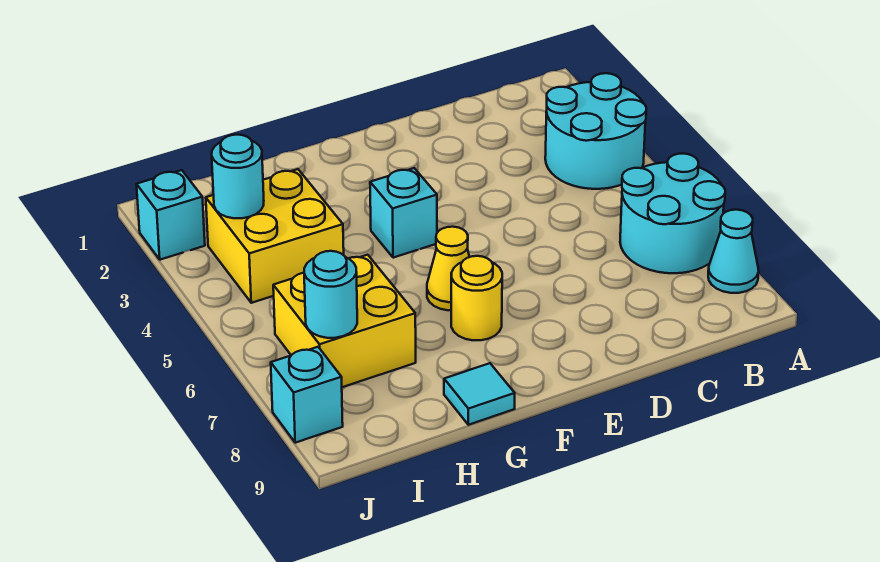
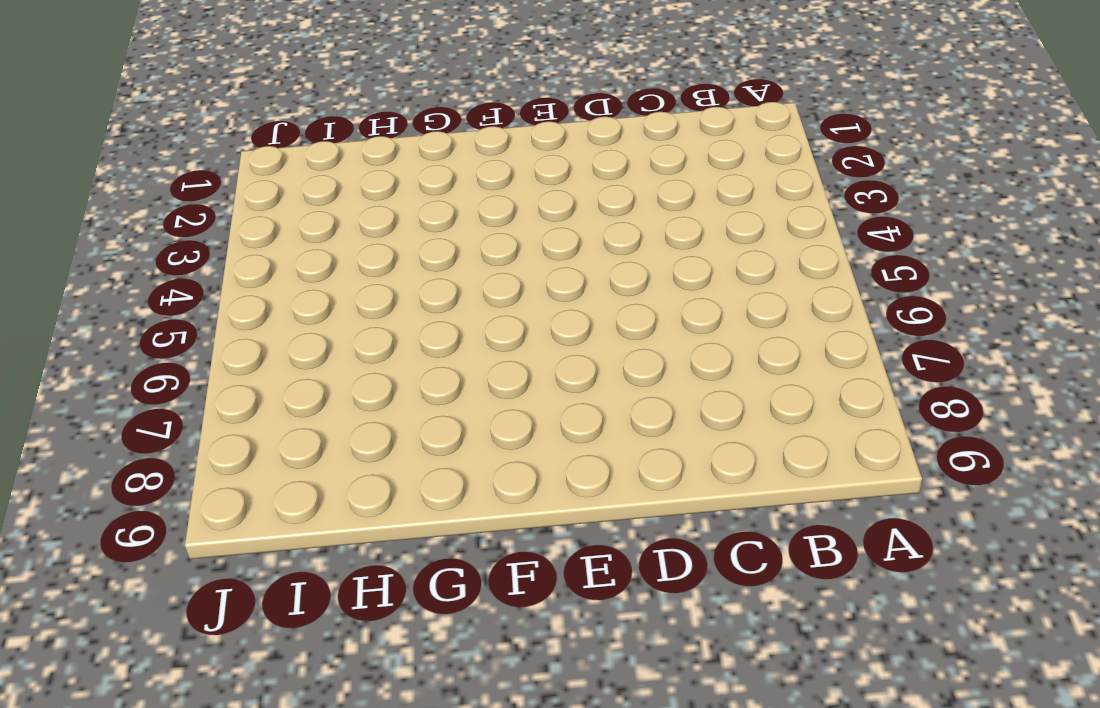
none -> cyan round brick A3:B4 level 1
none -> cyan round brick A6:B7 level 1
none -> cyan cone A8 level 1

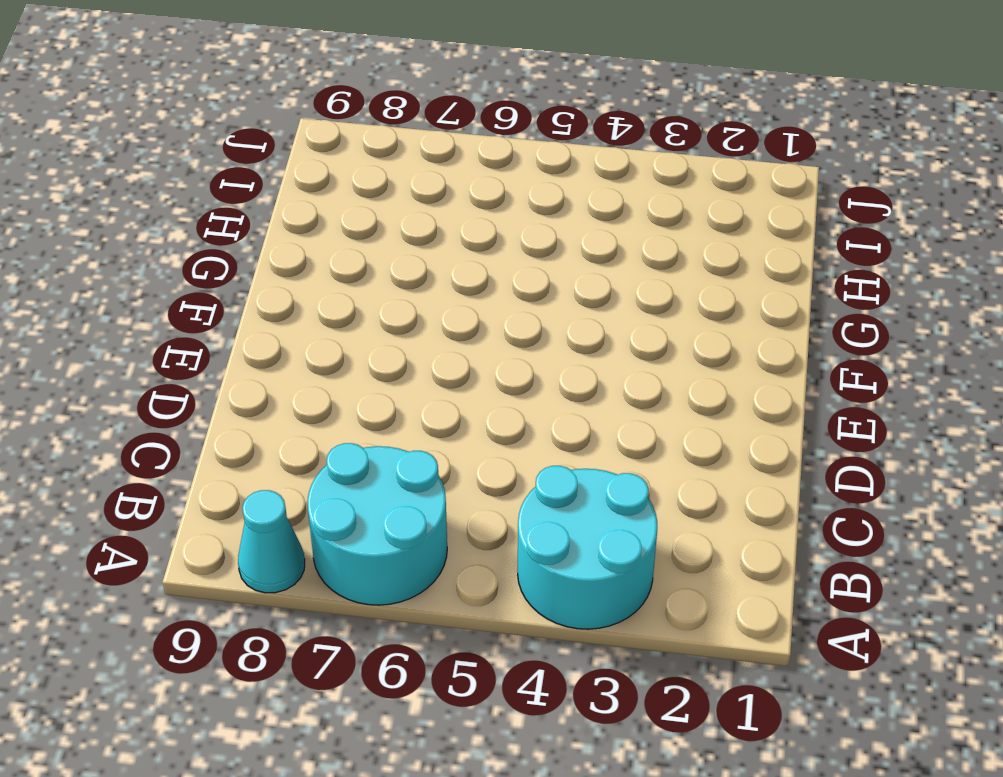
none -> cyan brick F4 level 1
none -> yellow cone F6 level 1
none -> yellow round brick F7 level 1

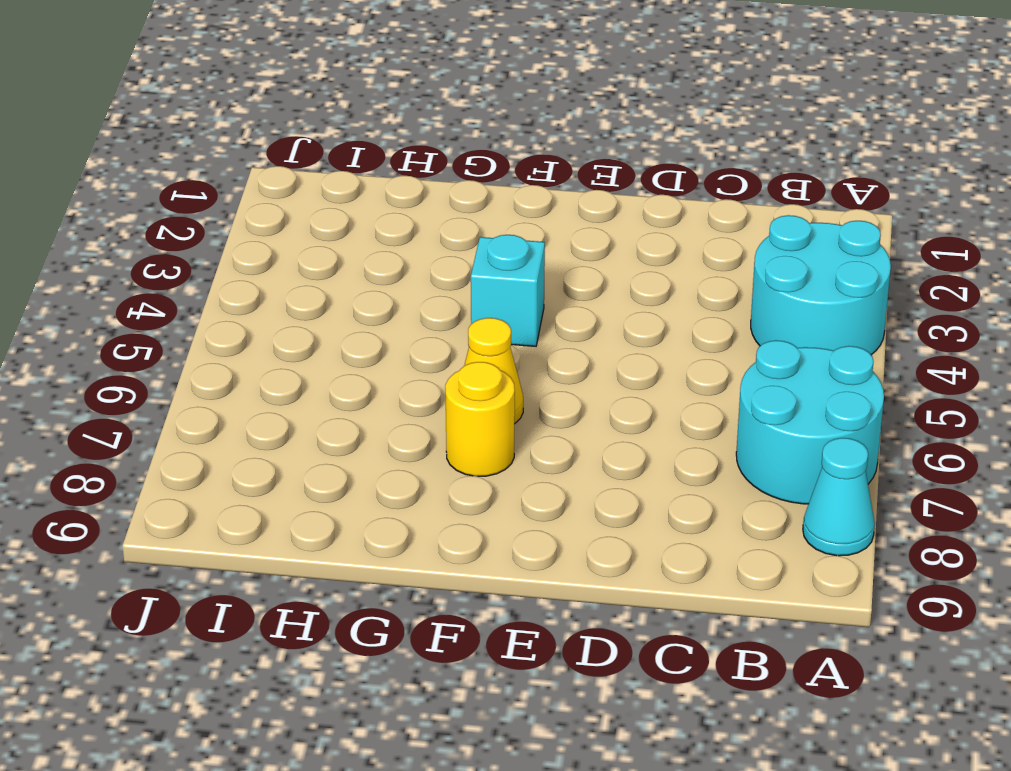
none -> cyan tile G9 level 1
none -> yellow brick H3:I4 level 1
none -> yellow brick H6:I7 level 1

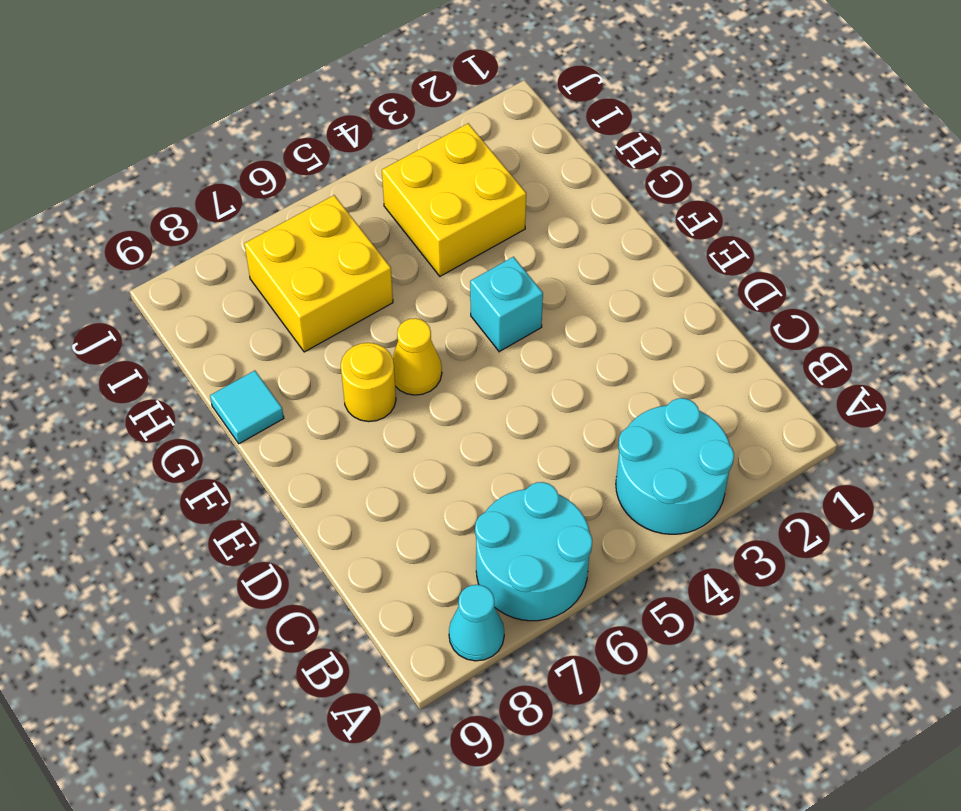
none -> cyan brick J2 level 1
none -> cyan brick J8 level 1
none -> cyan round brick I3 level 2

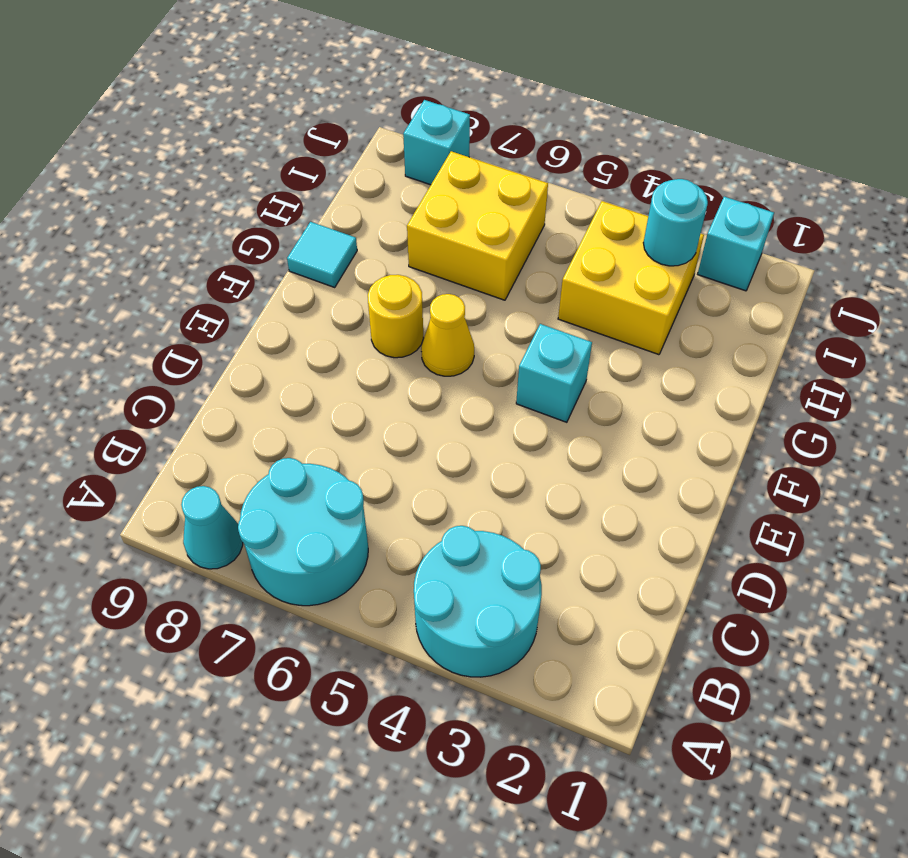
none -> cyan round brick I7 level 2

